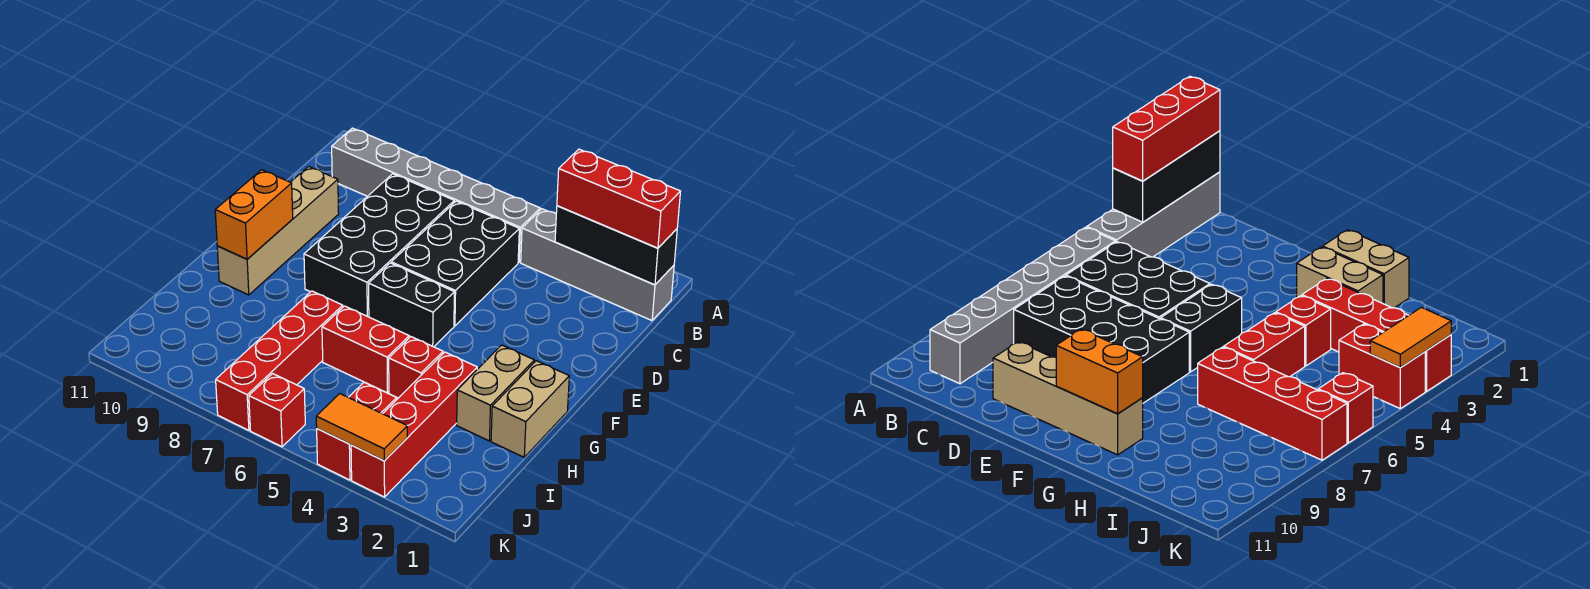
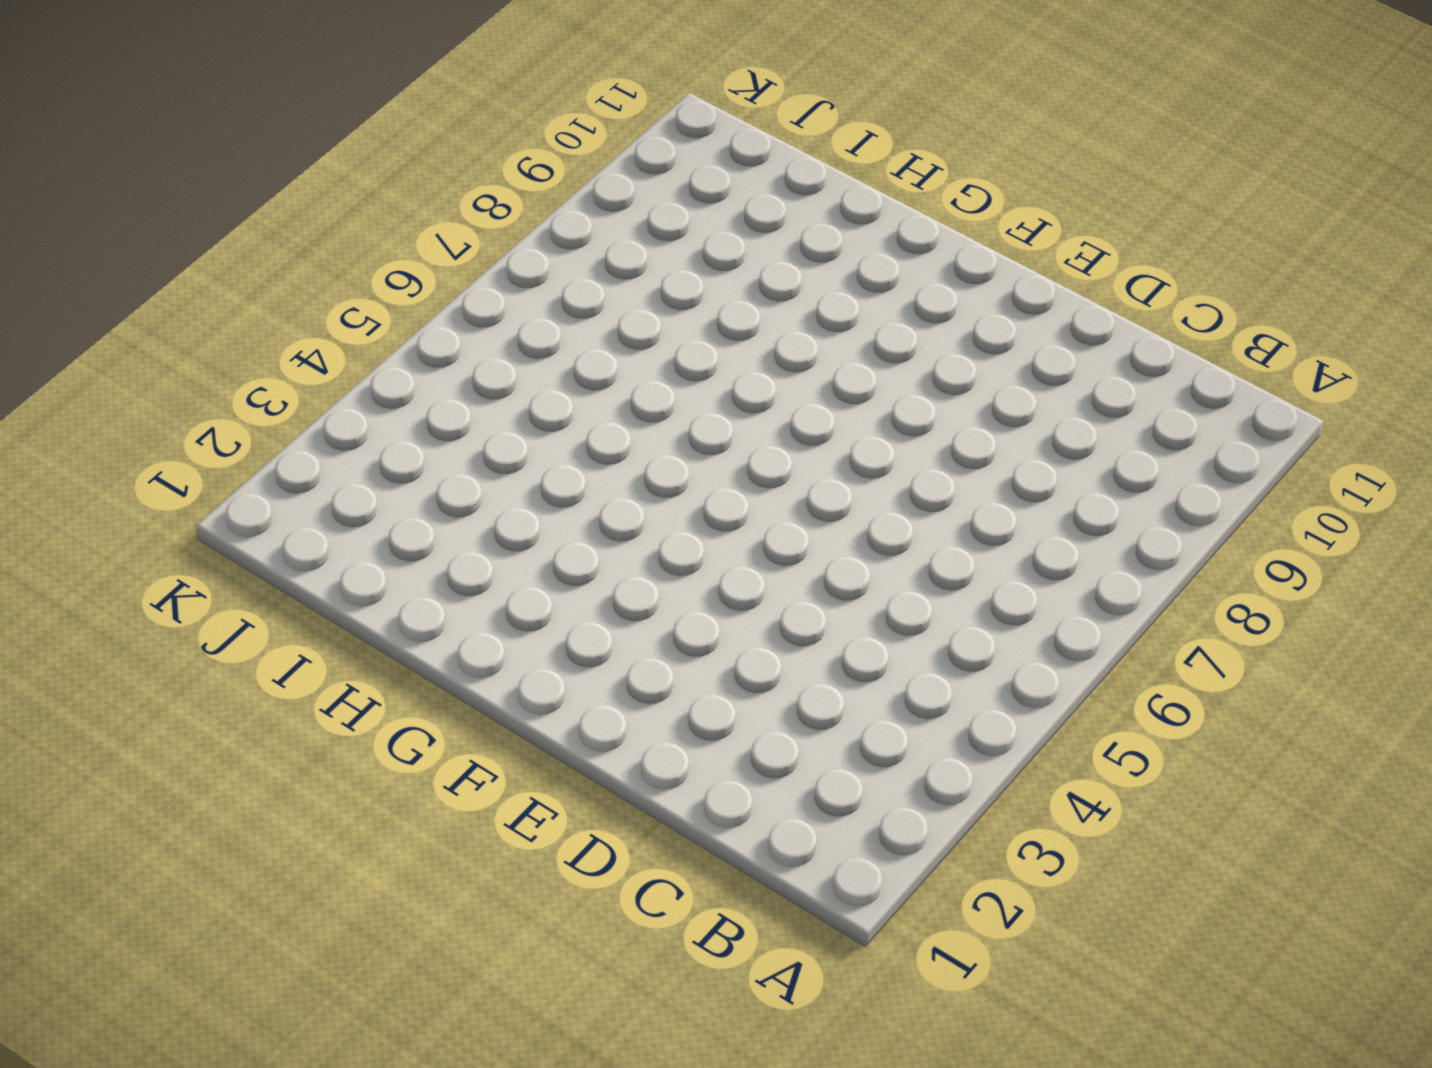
none -> grey brick B1:B4 level 1
none -> grey brick B5:B10 level 1
none -> black brick C5:E6 level 1

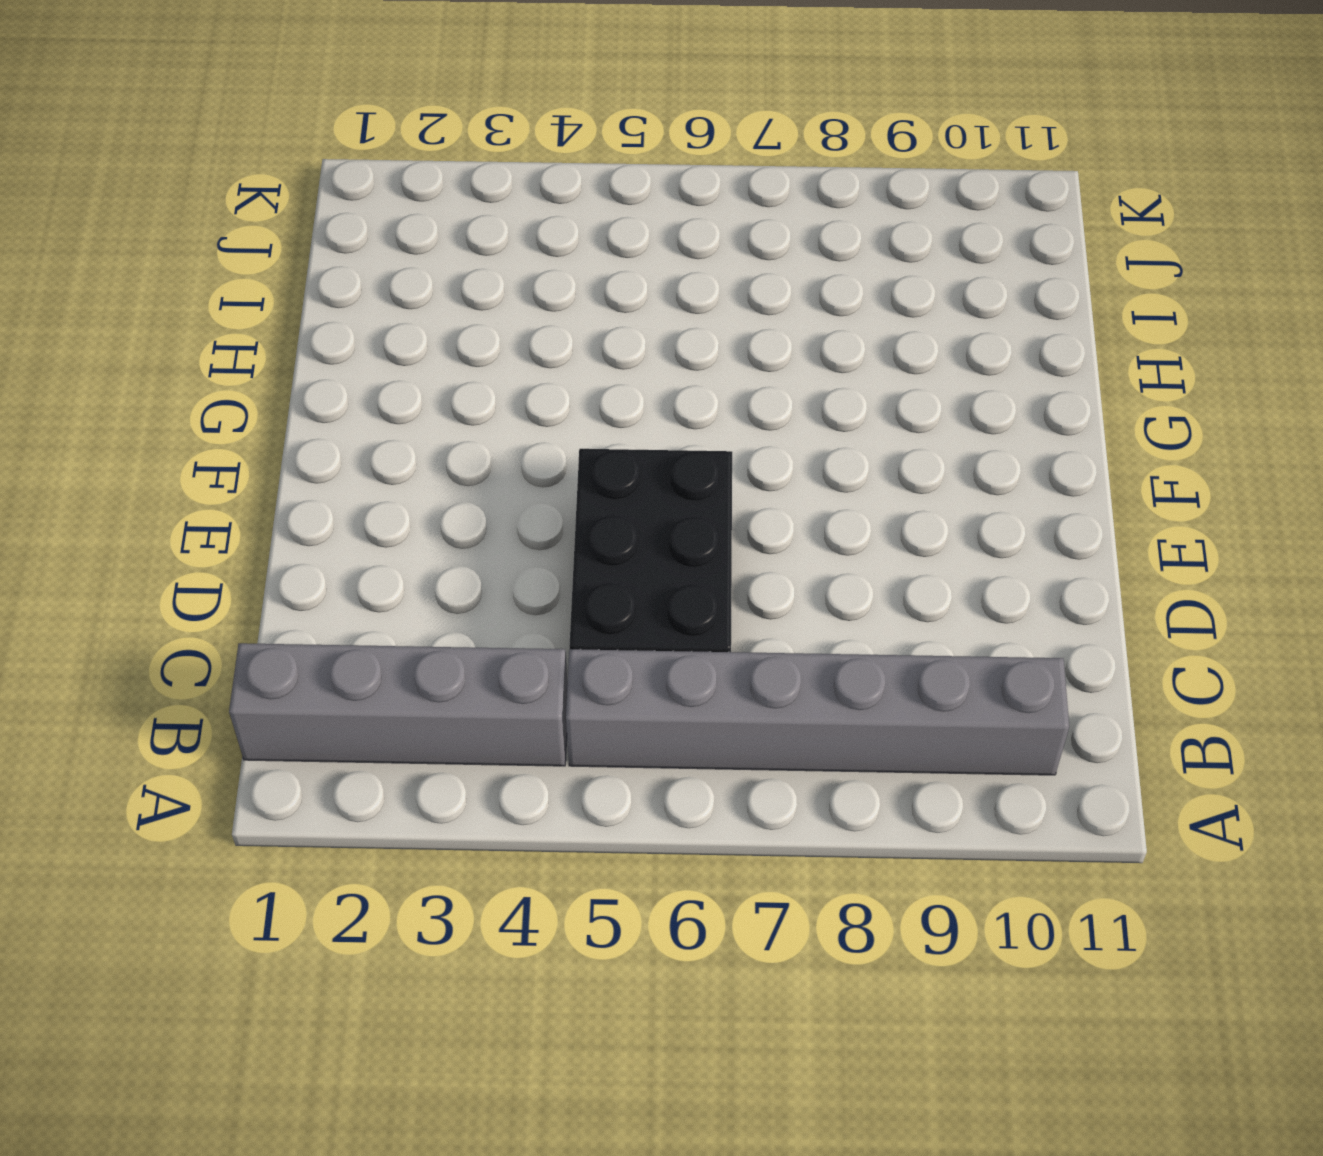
none -> black brick C7:F8 level 1
none -> tan brick D10:G10 level 1
none -> black brick F5:F6 level 1

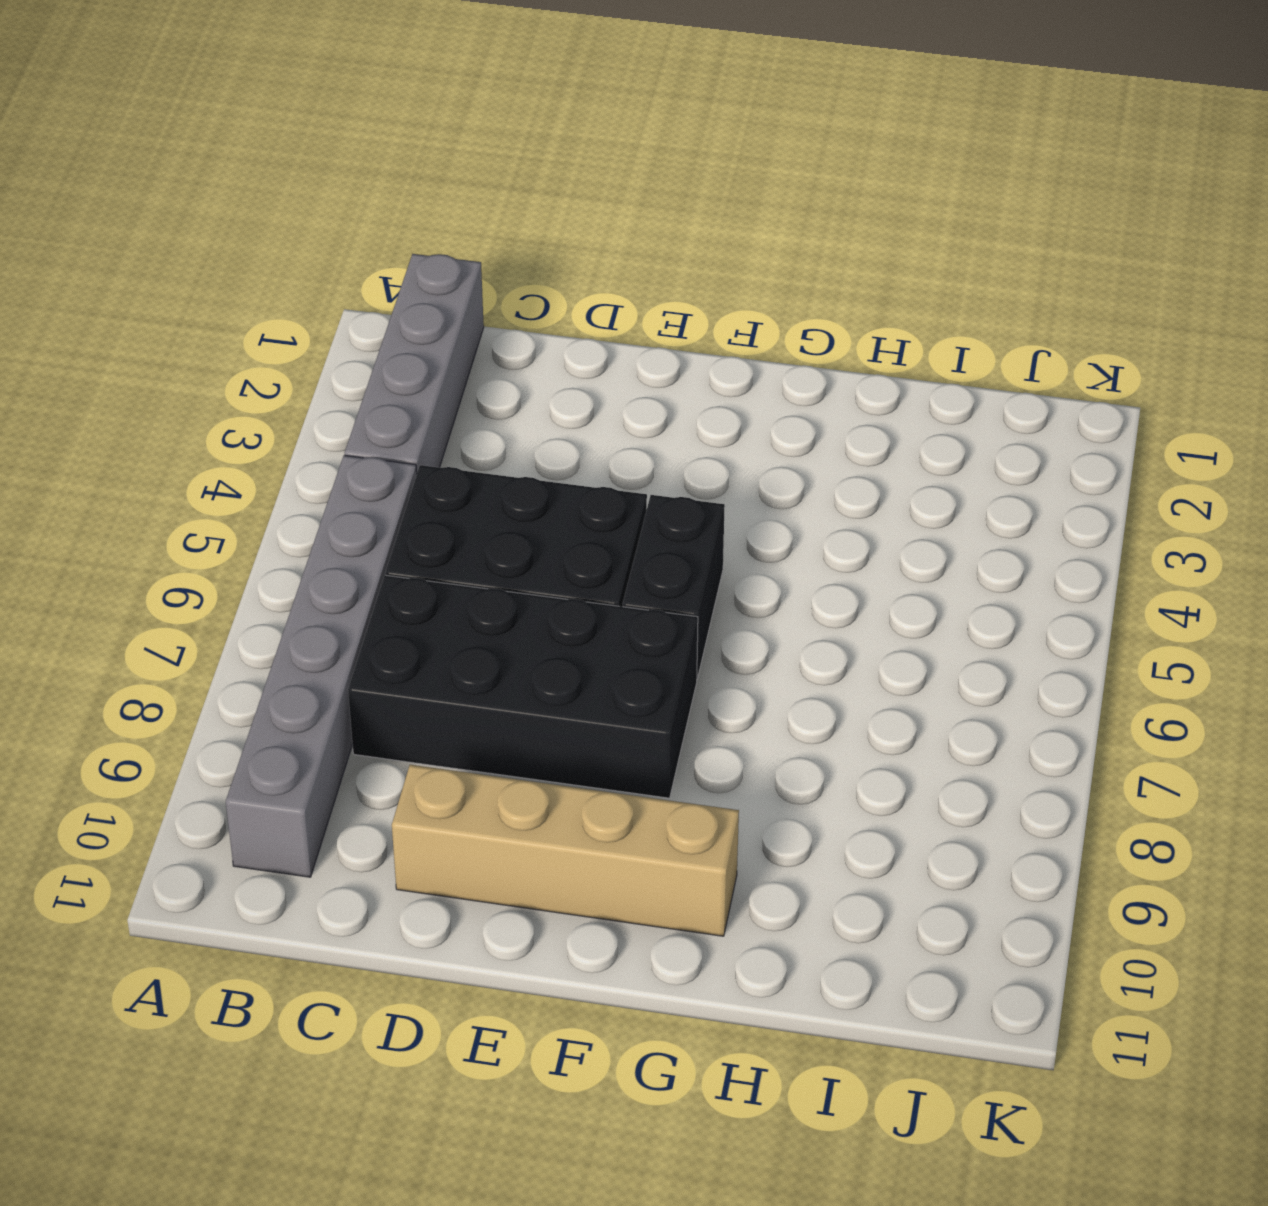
none -> tan brick G1:H1 level 1
none -> tan brick G2:H2 level 1
none -> red brick H3:K3 level 1

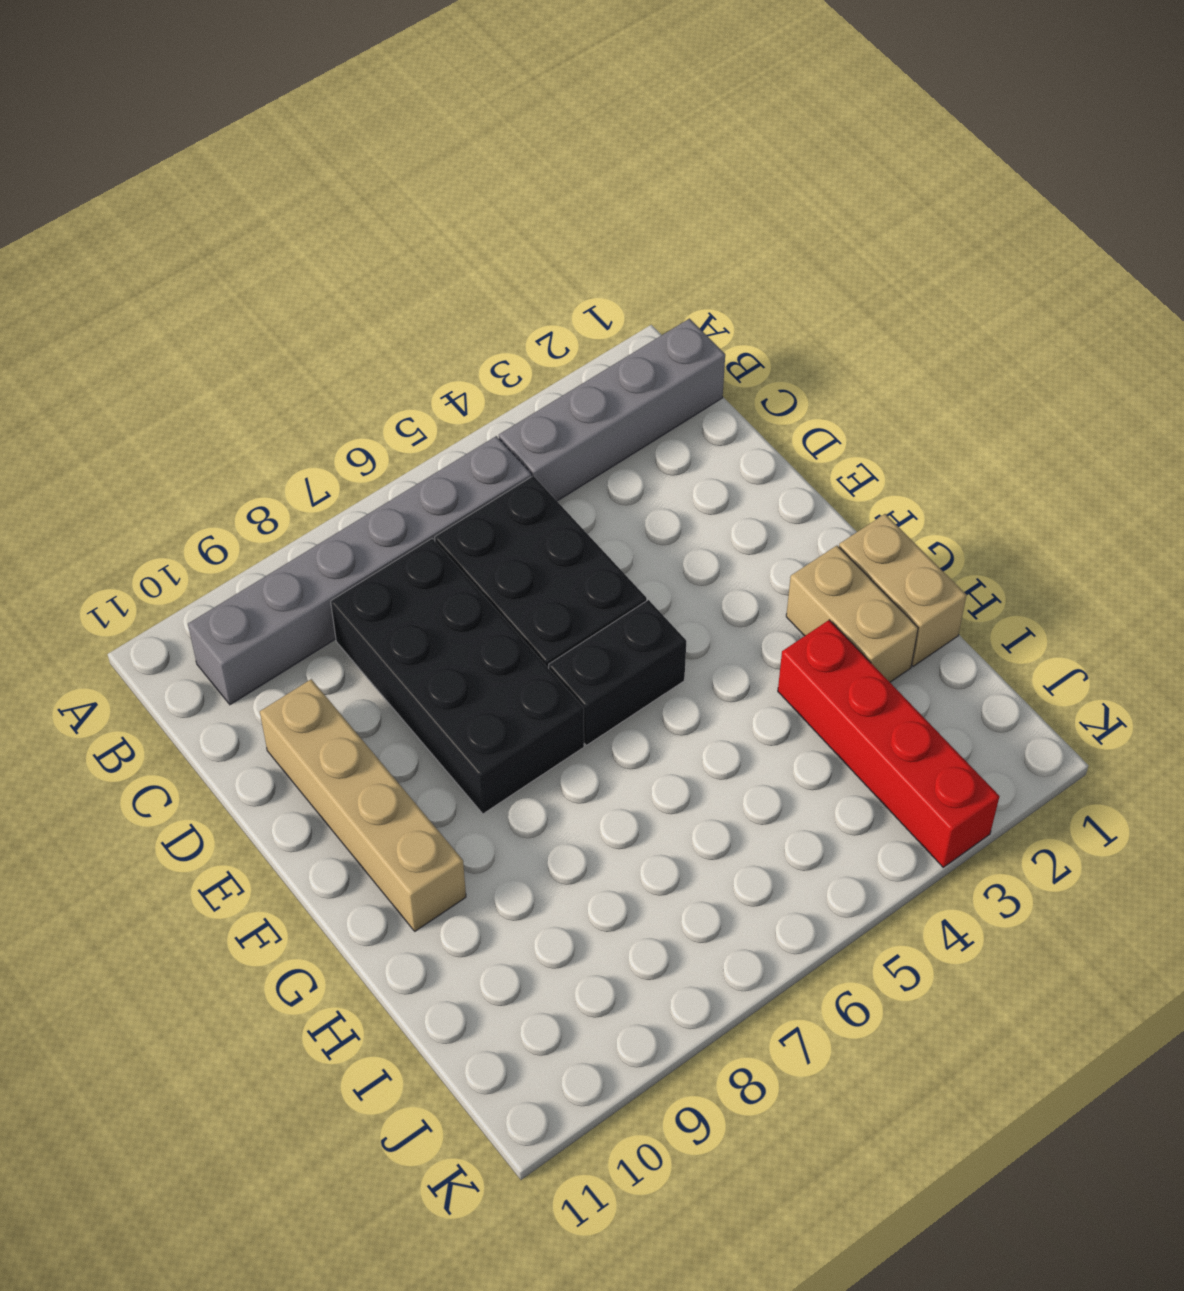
none -> red brick H4 level 1
none -> red brick H5:H6 level 1
none -> red brick H7:K7 level 1

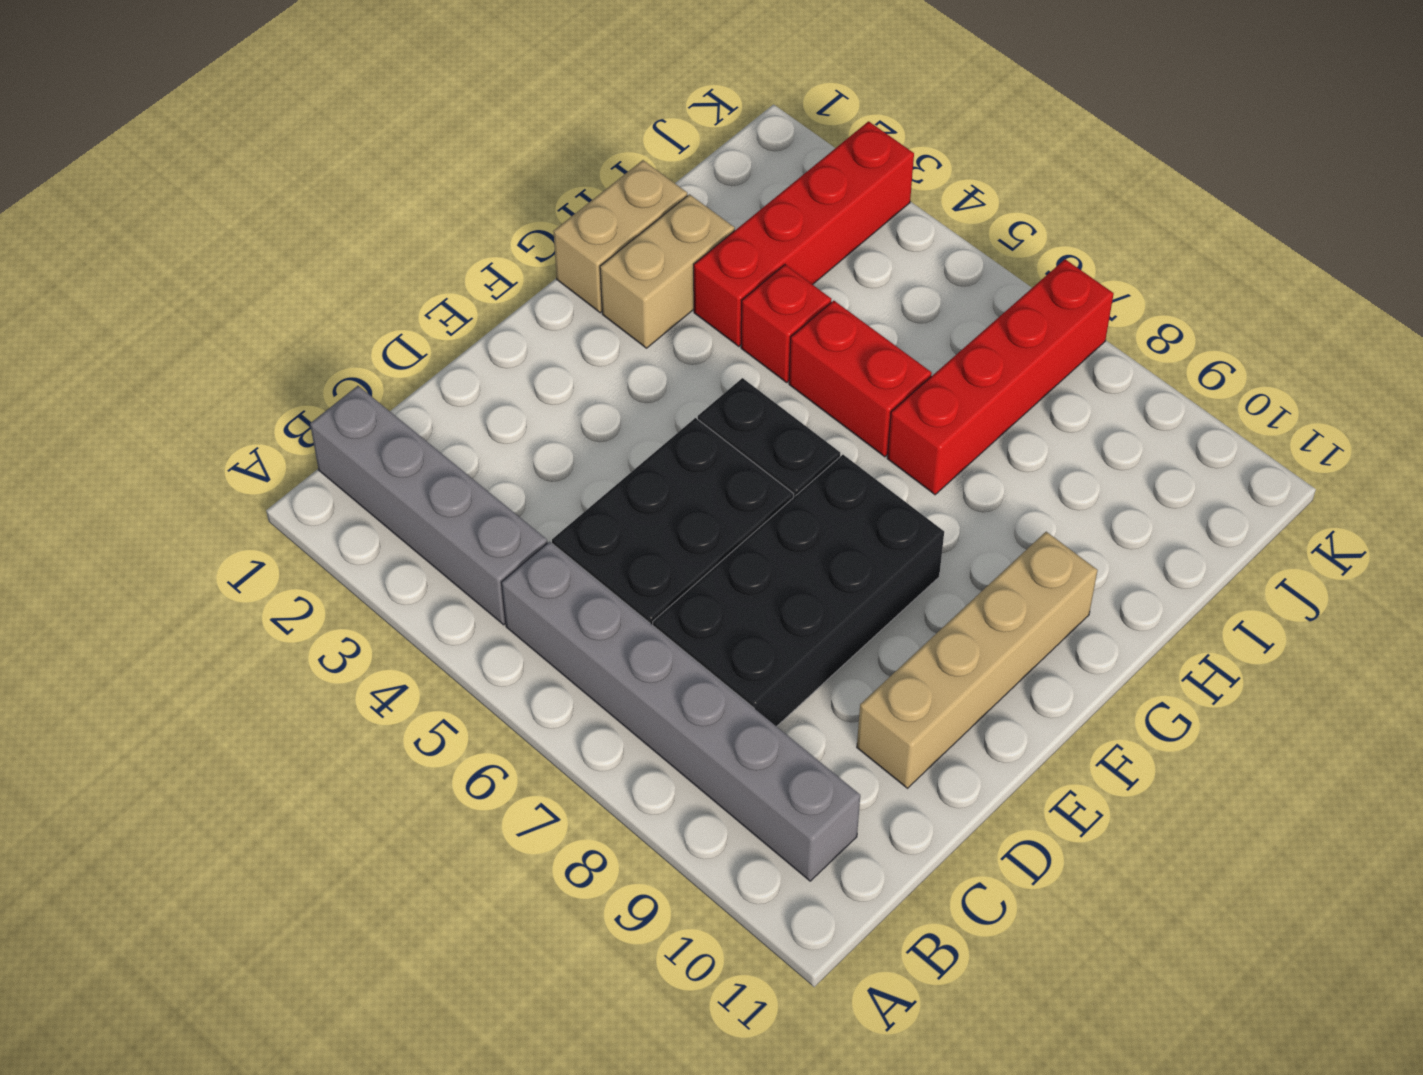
none -> red brick J4:K4 level 1
none -> red brick K6 level 1
none -> black brick B1:B3 level 2

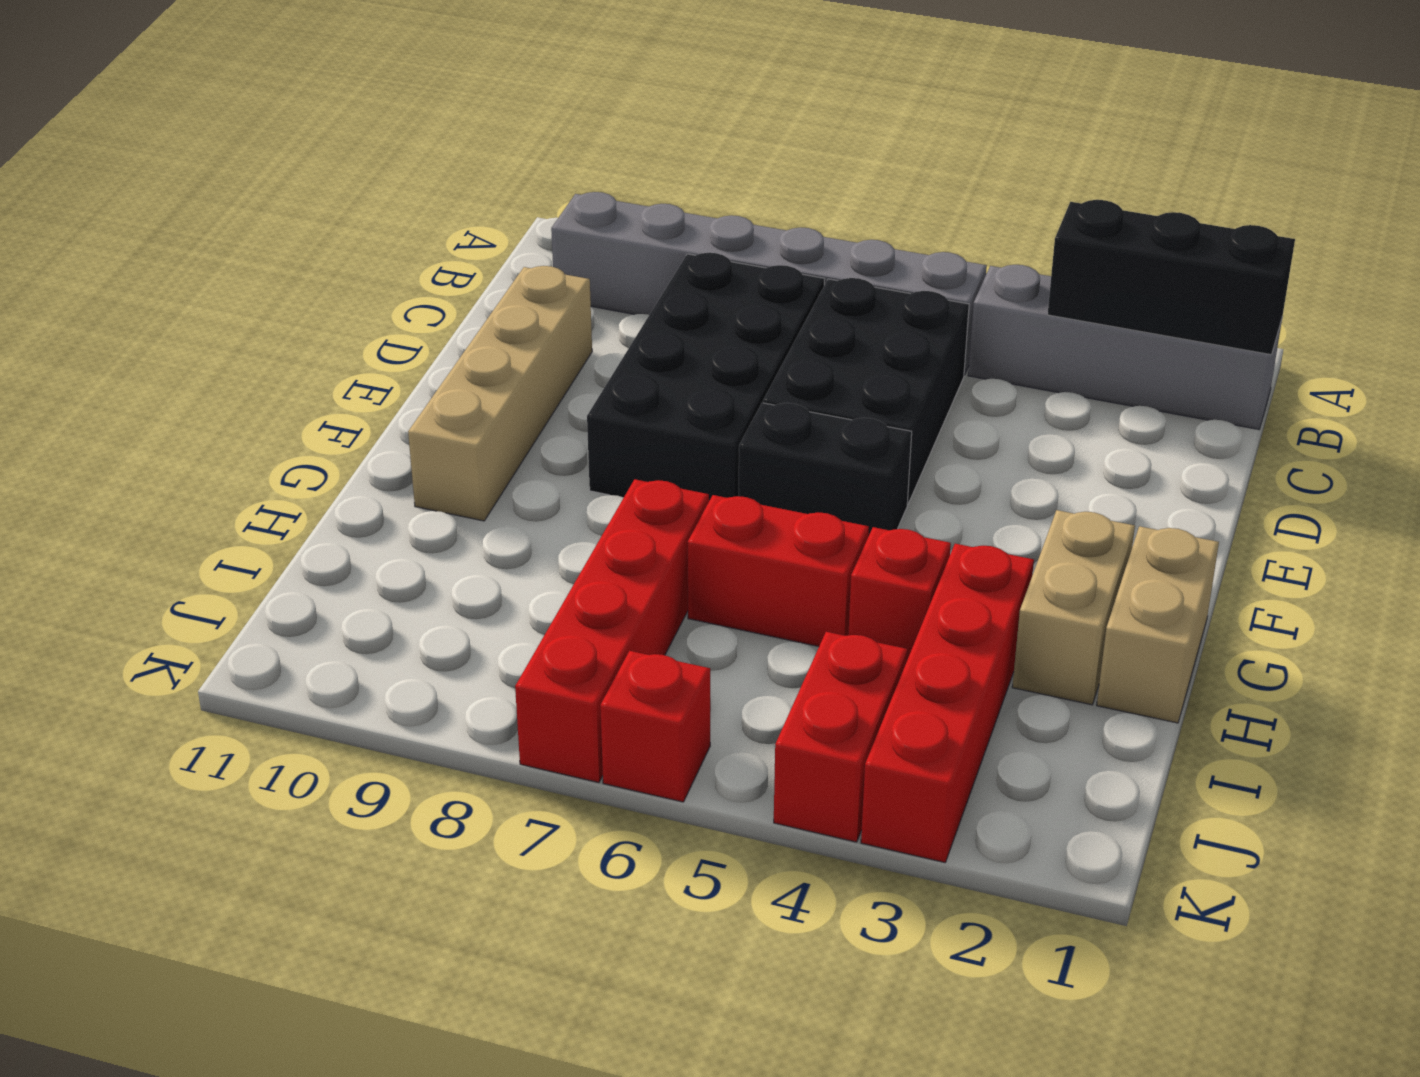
none -> orange brick F10:G10 level 2
none -> orange tile K3:K4 level 2
none -> red brick B1:B3 level 3

